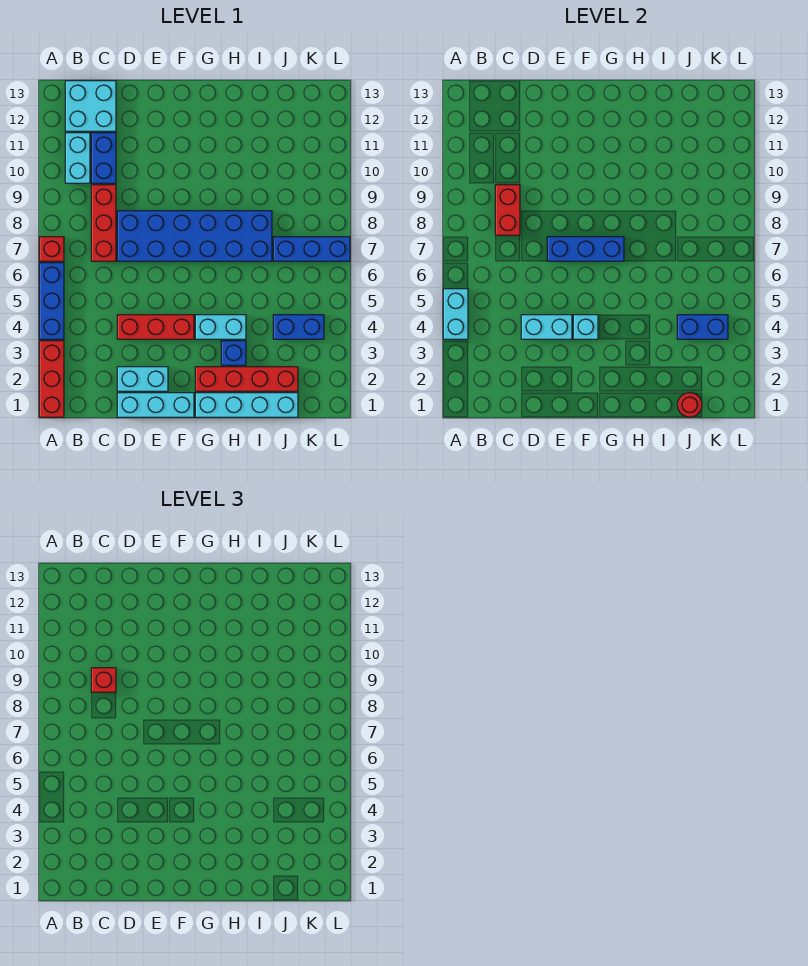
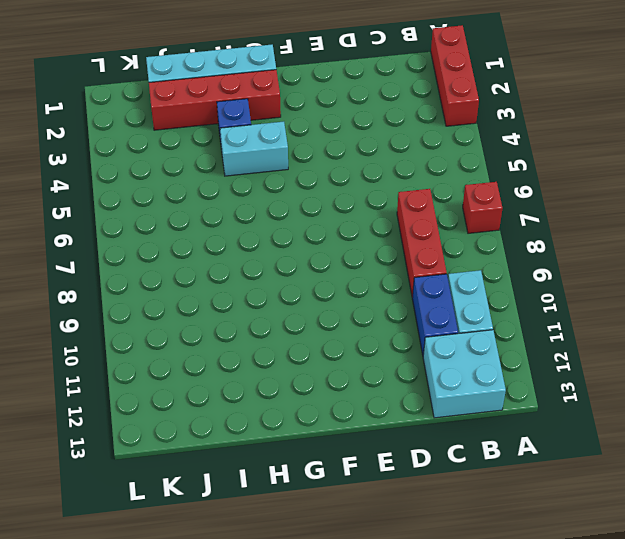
none -> blue brick A4:A6 level 1
none -> cyan brick D1:F1 level 1
none -> cyan brick D2:E2 level 1

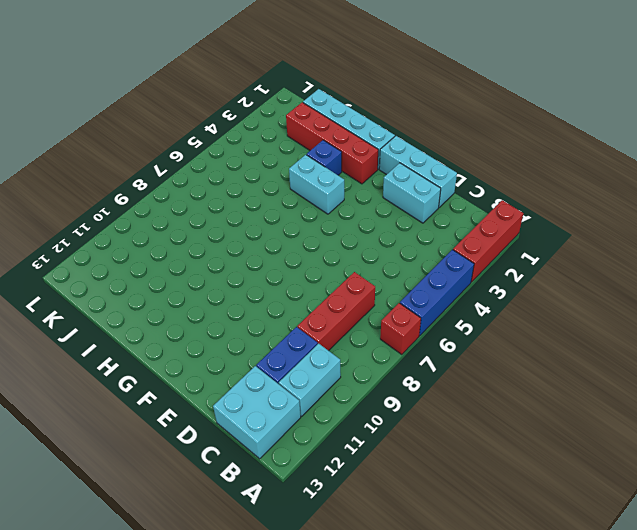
none -> red brick D4:F4 level 1
none -> blue brick D7:I8 level 1
none -> blue brick J4:K4 level 1

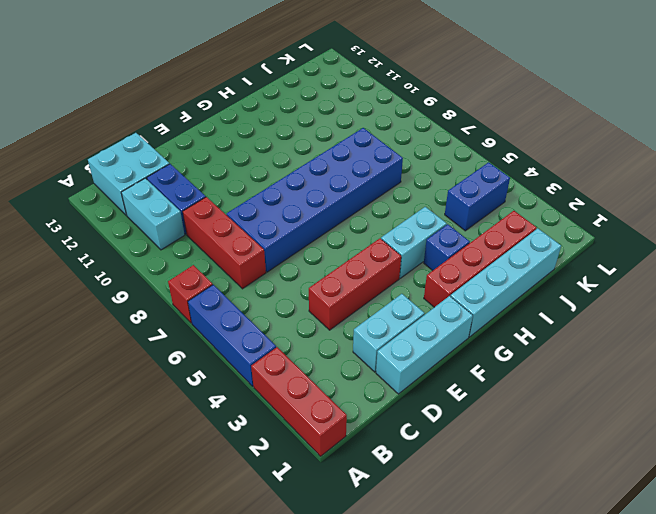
none -> blue brick J7:L7 level 1
none -> cyan brick A4:A5 level 2
none -> red brick C8:C9 level 2

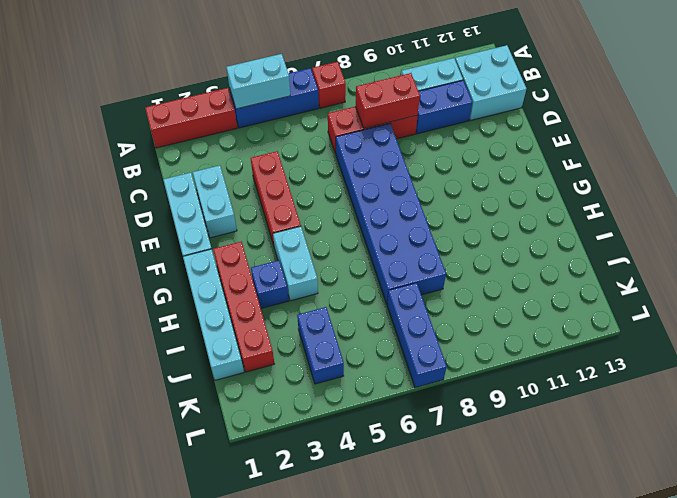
none -> cyan brick D4:E4 level 2
none -> blue brick E7:G7 level 2
none -> cyan brick F4 level 2

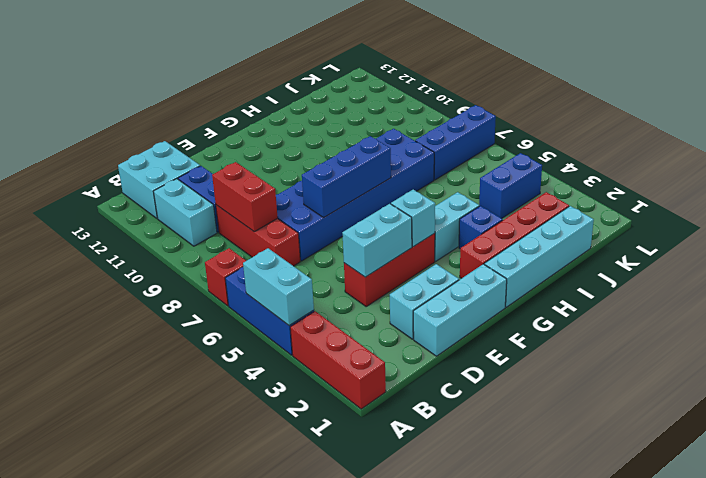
none -> red round brick J1 level 2
none -> blue brick J4:K4 level 2
none -> red brick C9 level 3

